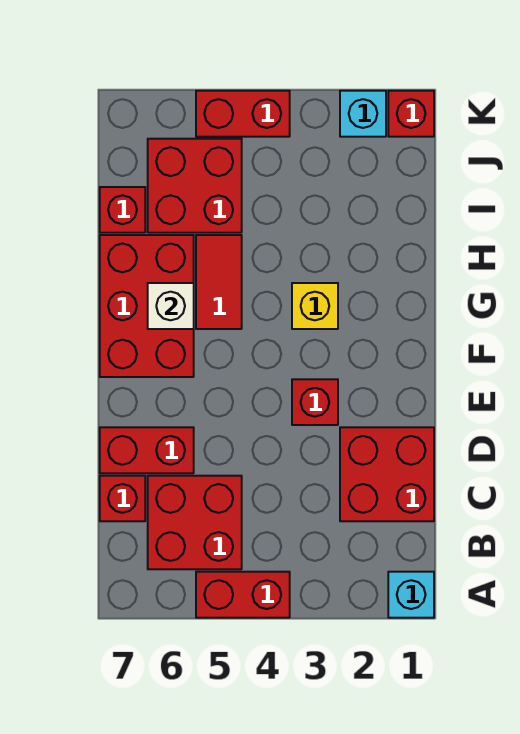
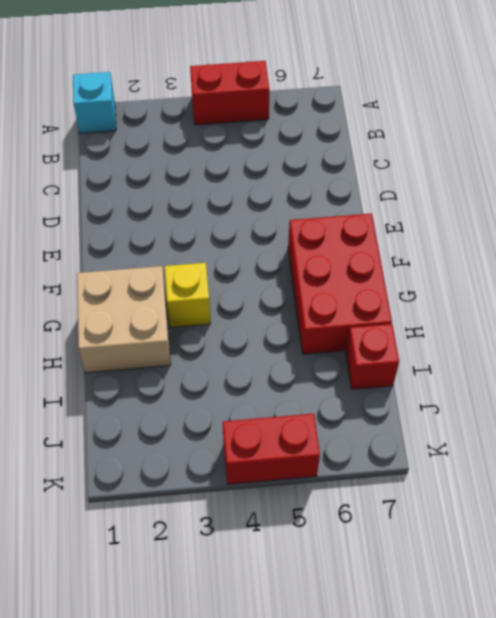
tan brick G1:H2 level 1 -> none
none -> red brick B5:C6 level 1
none -> red brick C1:D2 level 1
none -> red brick C7 level 1

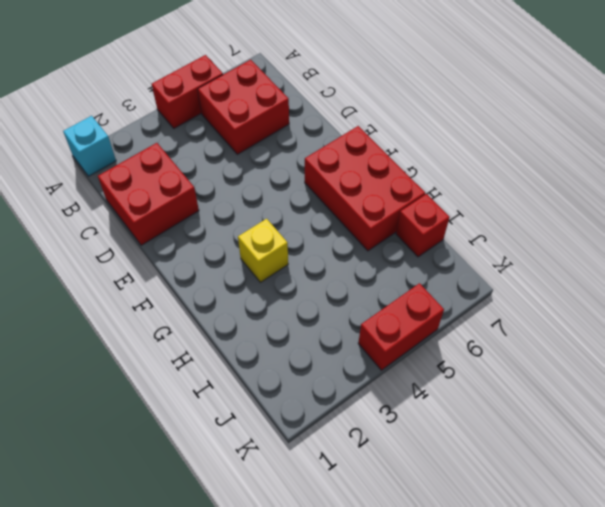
none -> red brick C7 level 1
none -> red brick D6:D7 level 1
none -> red brick E3 level 1

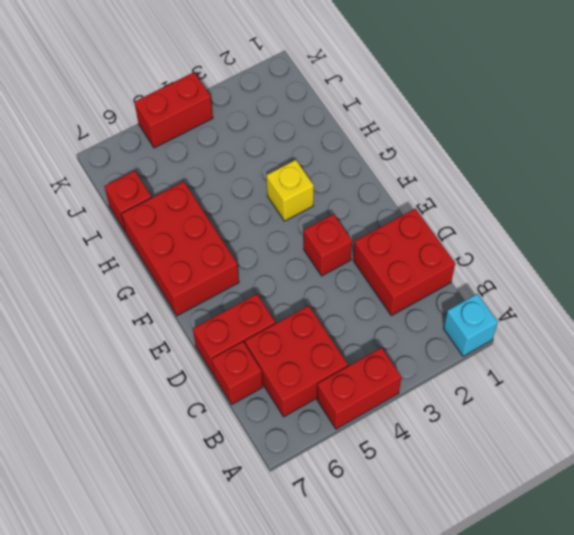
none -> red tile G5:H5 level 1
none -> red brick I5:J6 level 1
none -> red brick K1 level 1

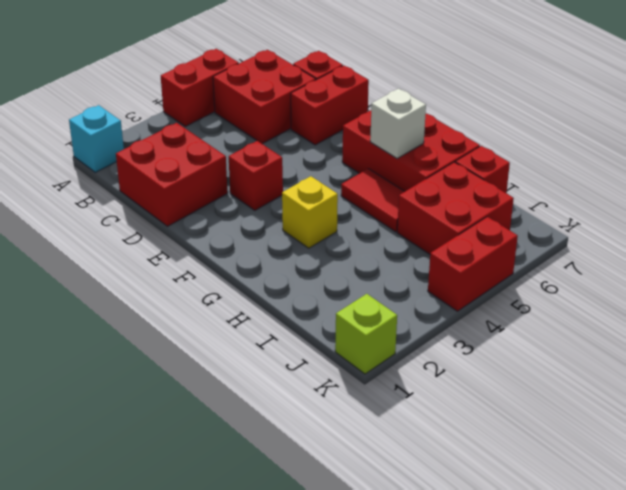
lime brick K1 level 1 -> red brick K1 level 1
none -> cyan brick K2 level 1

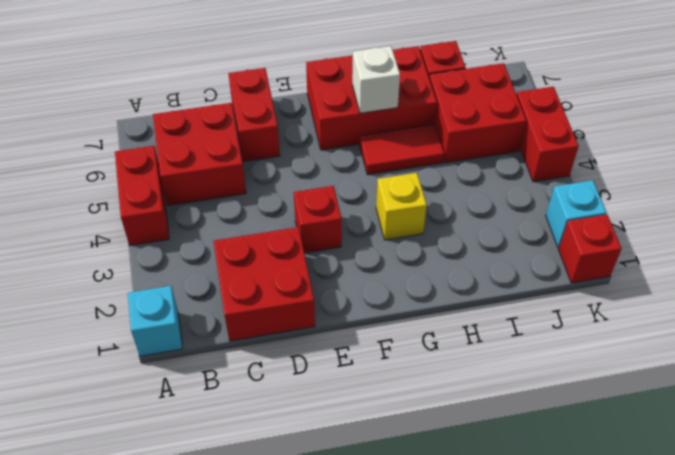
none -> red brick C7 level 1

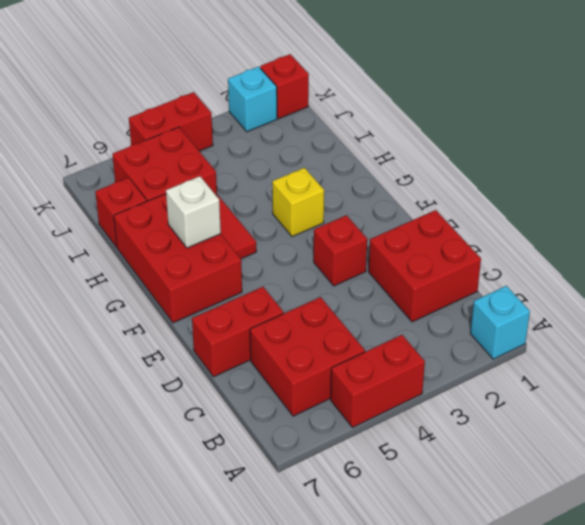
none -> red brick C7 level 1

